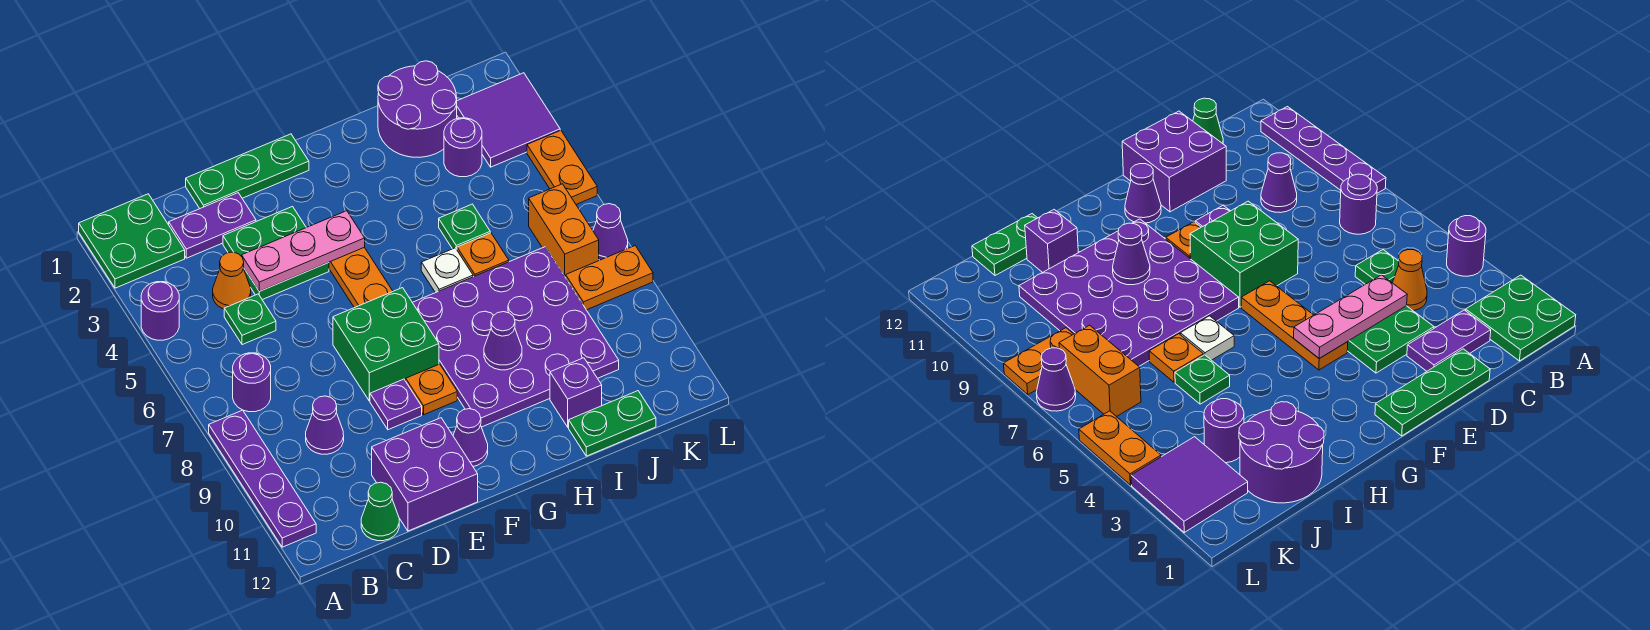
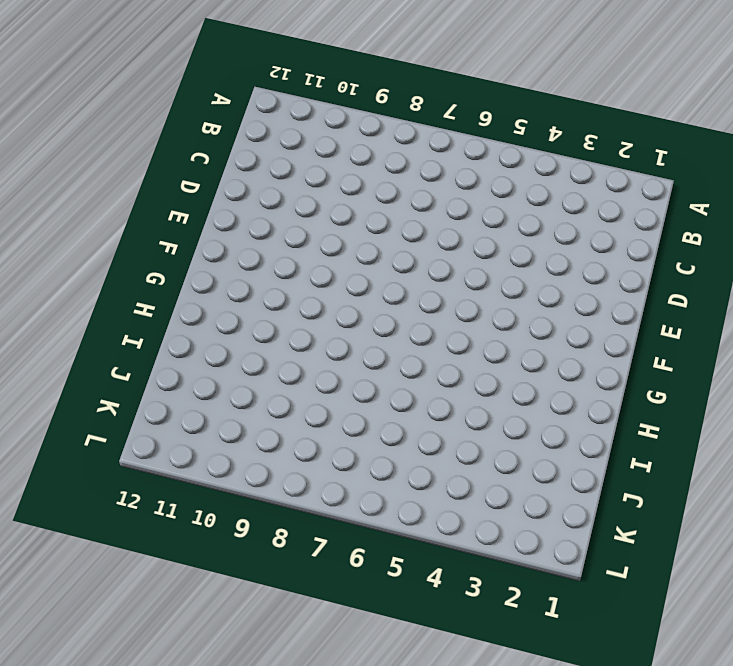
none -> green plate A1:B2 level 1
none -> purple round brick A4 level 1
none -> purple plate A8:A11 level 1
none -> purple round brick B7 level 1

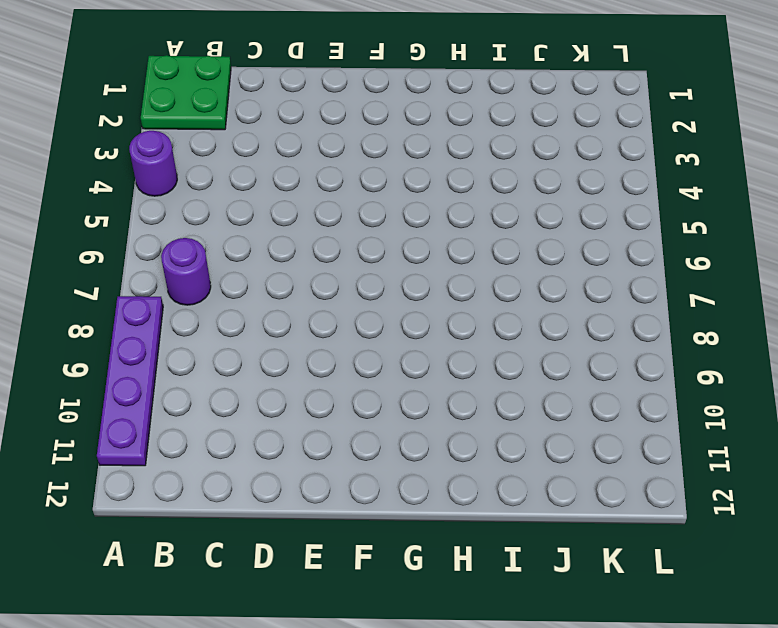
none -> purple plate C2:D2 level 1
none -> orange cone C4 level 1
none -> green plate C5 level 1
none -> purple cone C9 level 1

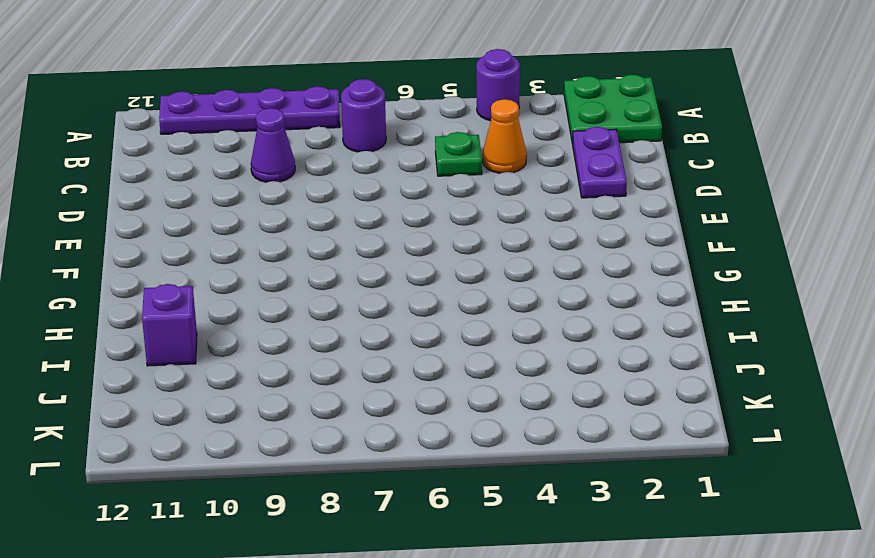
none -> green cone C12 level 1
none -> green plate D1:F1 level 1
none -> green plate D3:E4 level 1
none -> purple brick D11:E12 level 1

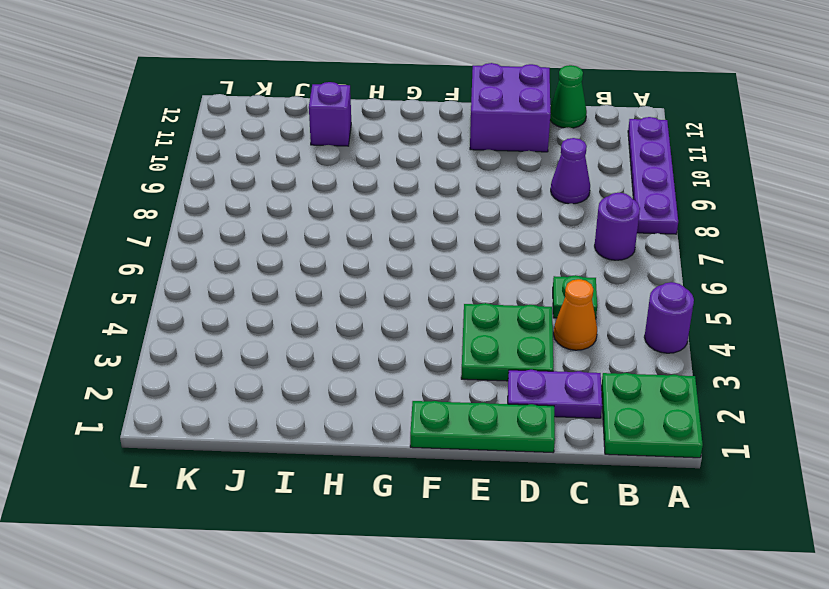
none -> green brick E7:F8 level 1
none -> purple plate E9 level 1
none -> orange plate F4:F6 level 1
none -> orange plate F9 level 1

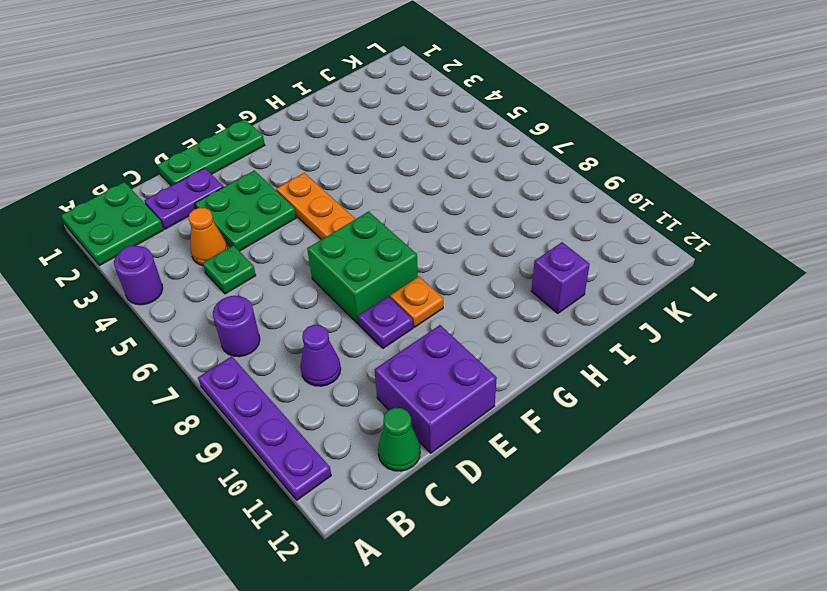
none -> purple cone F11 level 1
none -> purple plate G7:J10 level 1
none -> white plate H6 level 1
none -> purple round brick I1:J2 level 1

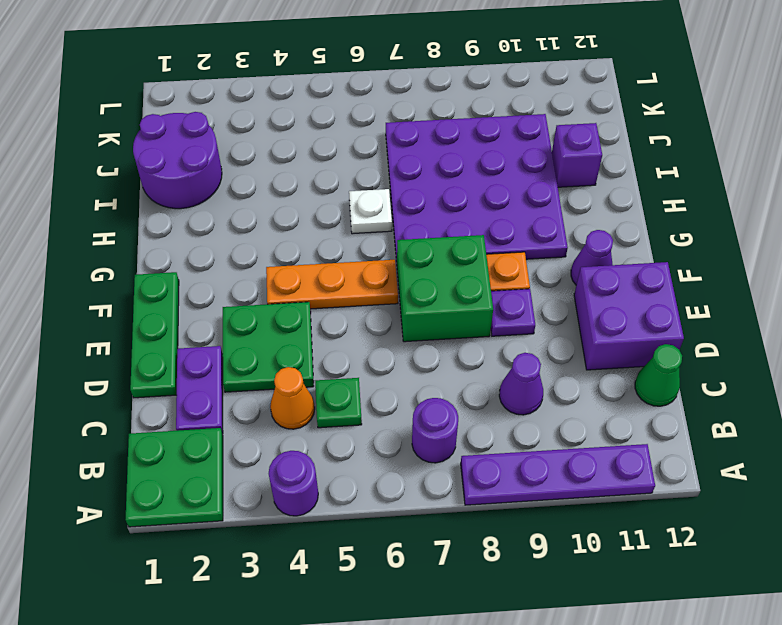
none -> green plate I5 level 1
none -> orange plate I6 level 1
none -> green plate I12:J12 level 1
none -> purple round brick J3 level 1

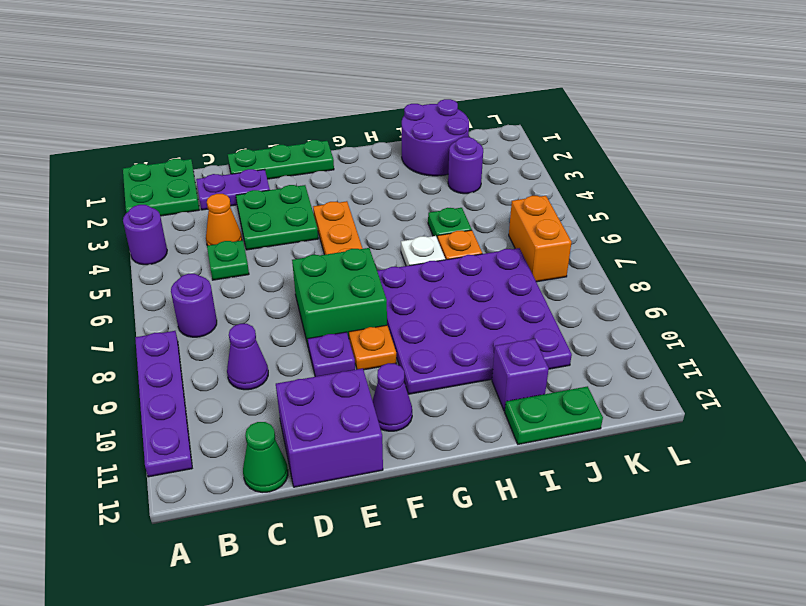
none -> purple tile K2:L3 level 1
none -> orange plate K8:L8 level 1
none -> orange plate L4:L5 level 1
none -> purple cone L7 level 1

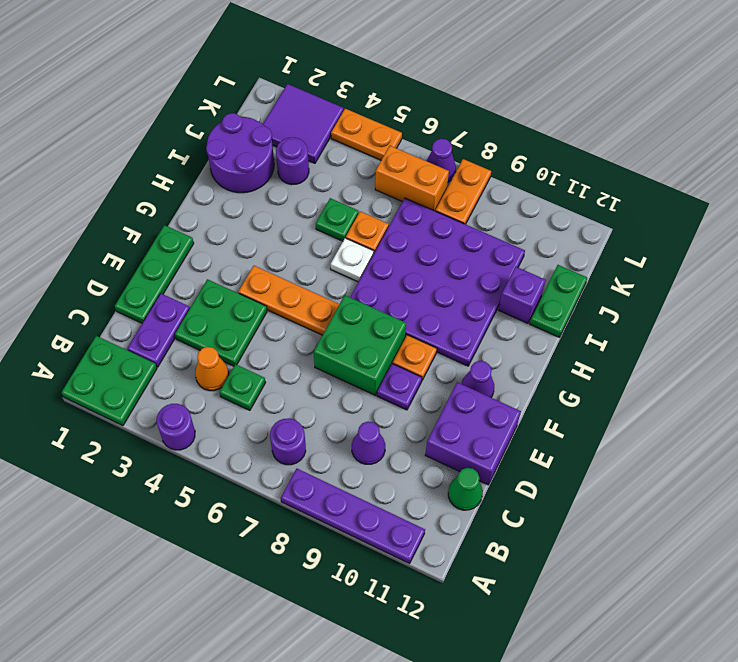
none -> pink plate D4:F4 level 2
none -> purple cone H9 level 2

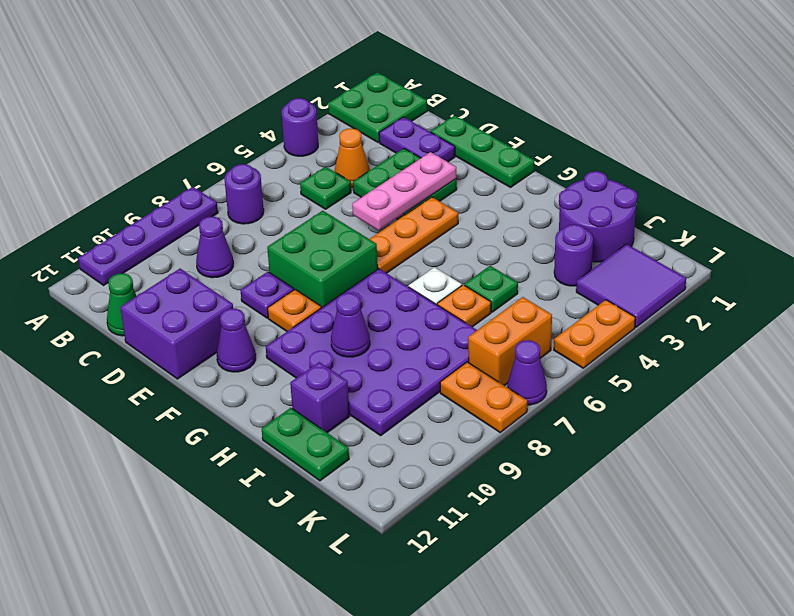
pink plate E3:E5 level 2 -> pink plate D4:F4 level 2

